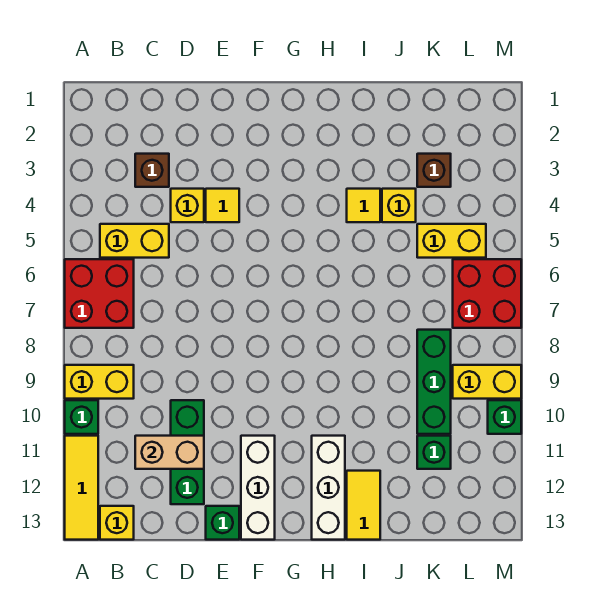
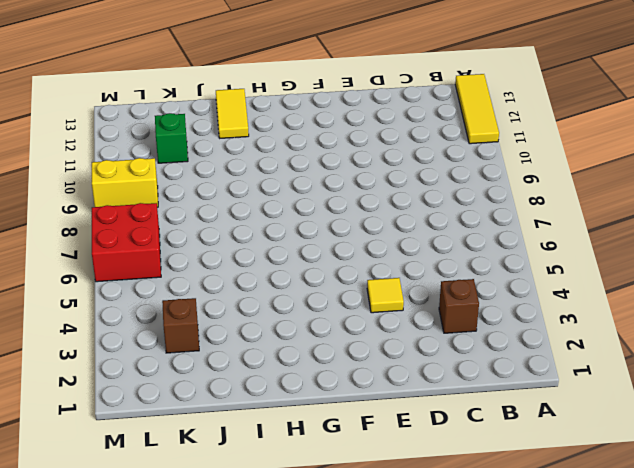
none -> red brick A6:B7 level 1
none -> yellow brick A9:B9 level 1
none -> green brick A10 level 1

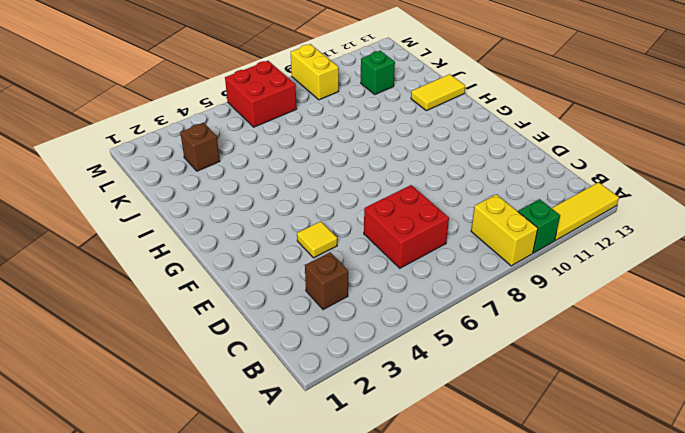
red brick C6:D7 level 1 -> red brick A6:B7 level 1
none -> yellow brick B5:C5 level 1
none -> yellow brick B13 level 1
none -> yellow brick D4 level 1

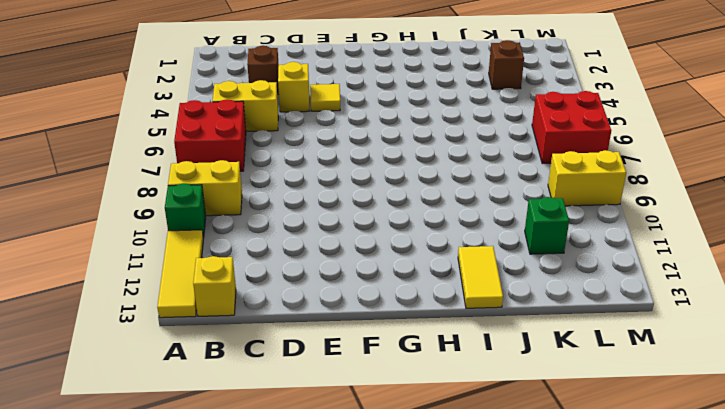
none -> green brick D10:D12 level 1
none -> green brick E13 level 1
none -> white brick F11:F13 level 1

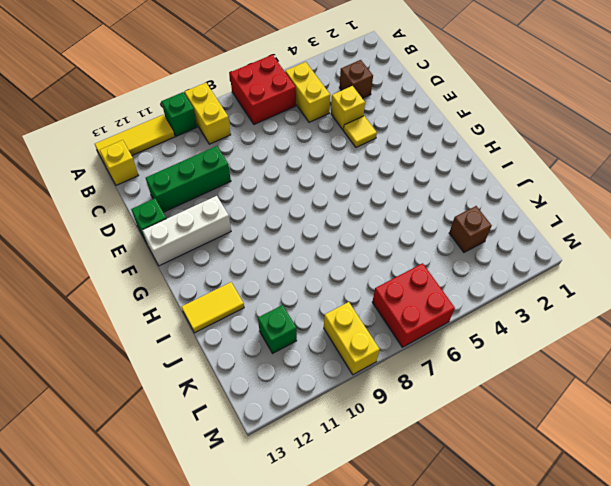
none -> white brick H11:H13 level 1
none -> yellow tile I4 level 1
none -> yellow brick J4 level 1

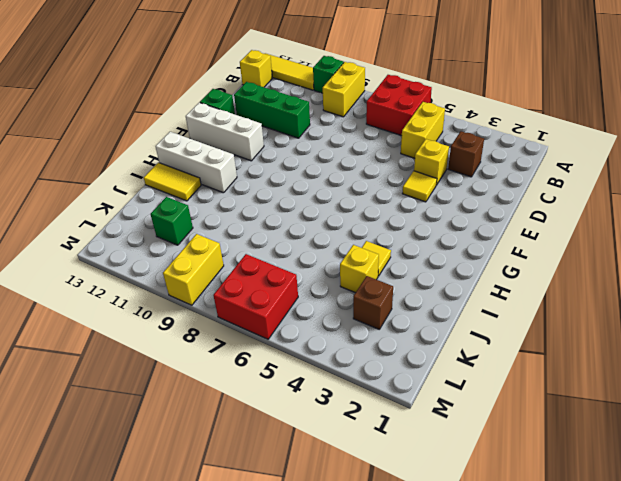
none -> yellow brick K5:L5 level 1
none -> green brick K8:K10 level 1
none -> green brick M10 level 1

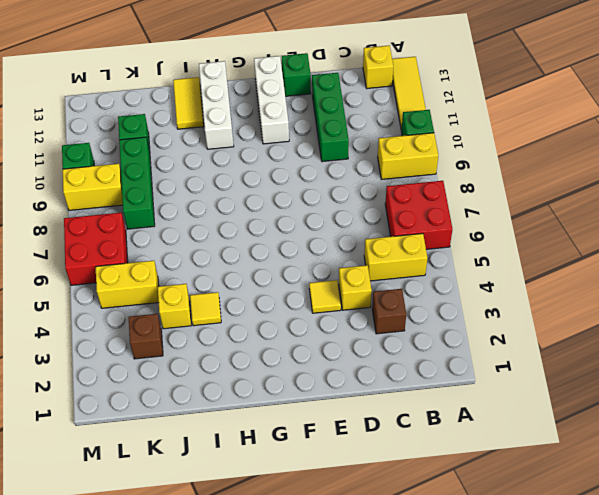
none -> tan brick C11:D11 level 2

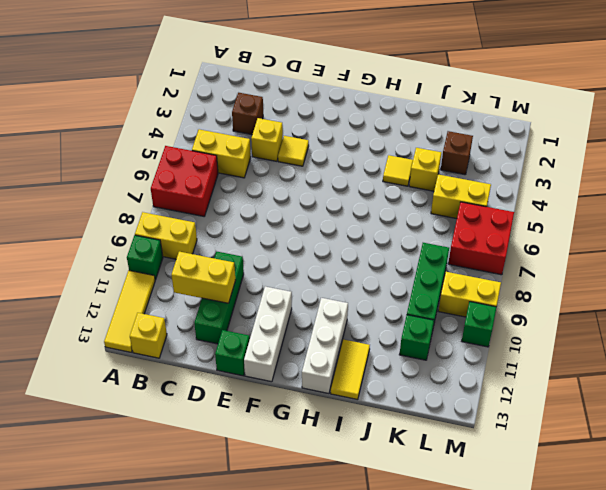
yellow brick C11:D11 level 2 -> tan brick C11:D11 level 2

